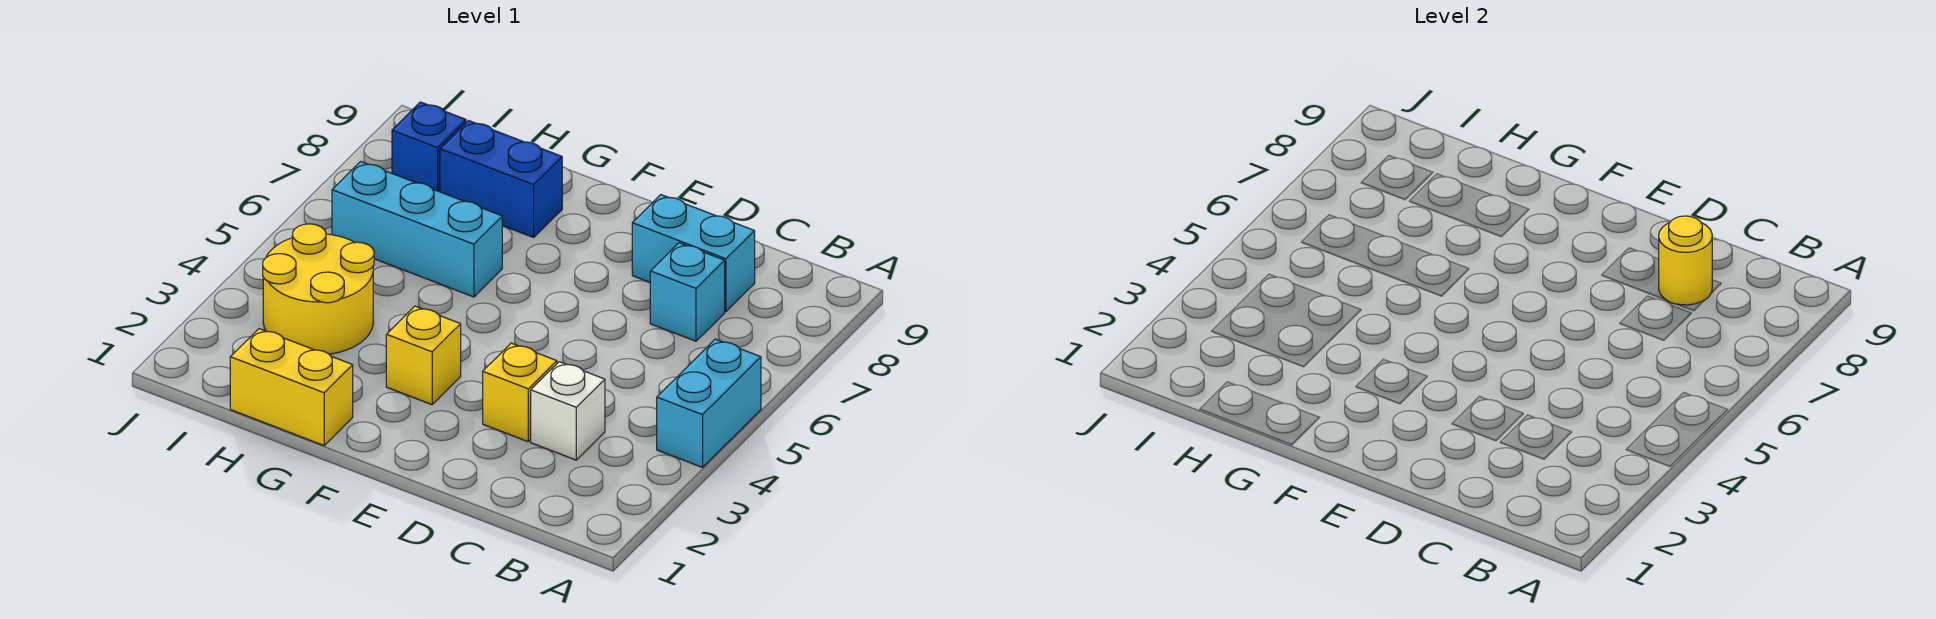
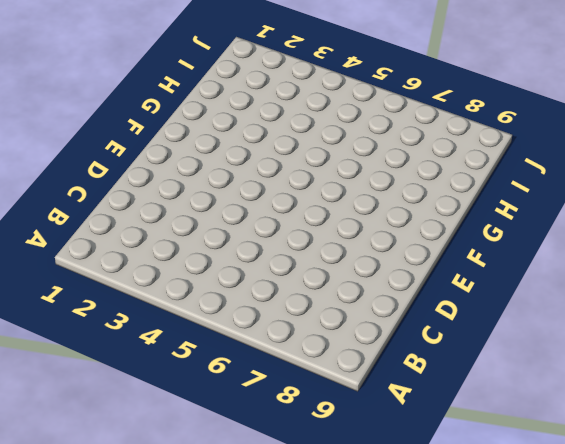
none -> cyan brick A4:A5 level 1
none -> white brick C3 level 1
none -> cyan brick C7 level 1

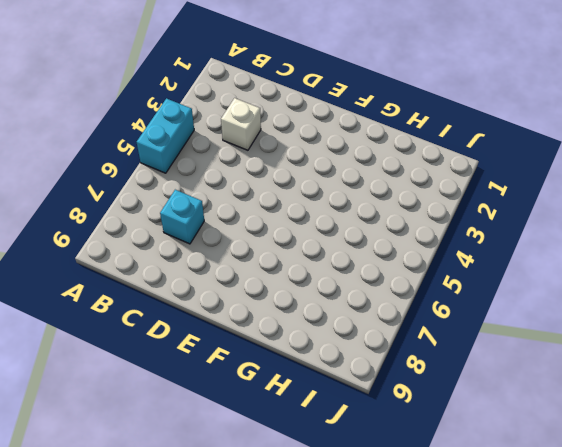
none -> cyan brick C8:D8 level 1
none -> yellow brick D3 level 1
none -> yellow brick F3 level 1

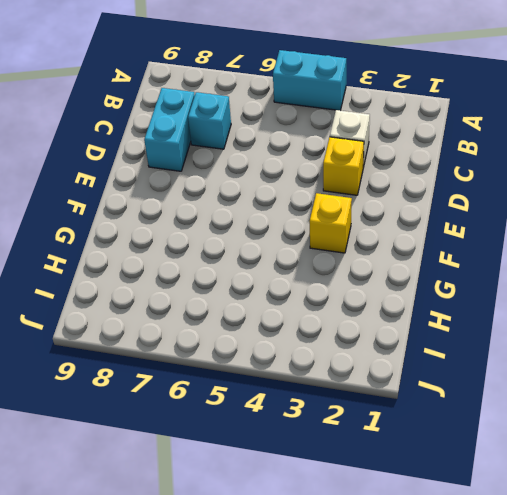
none -> yellow brick G1:H1 level 1
none -> cyan brick G6:I6 level 1
none -> blue brick G8:H8 level 1

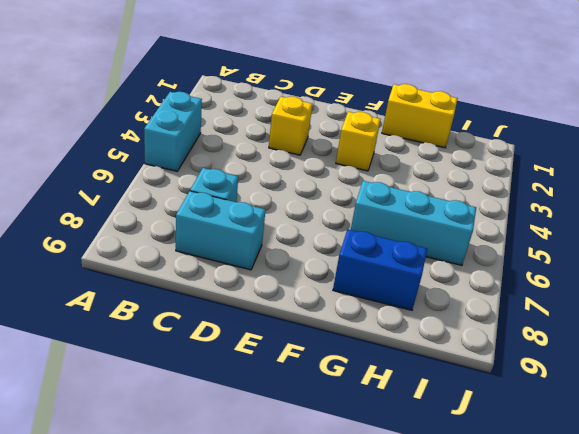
none -> white brick C3 level 1
none -> yellow round brick H3:I4 level 1
none -> blue brick I8 level 1

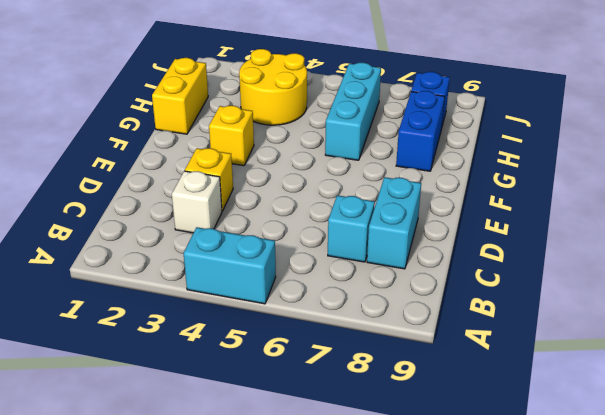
none -> yellow round brick C8 level 2

